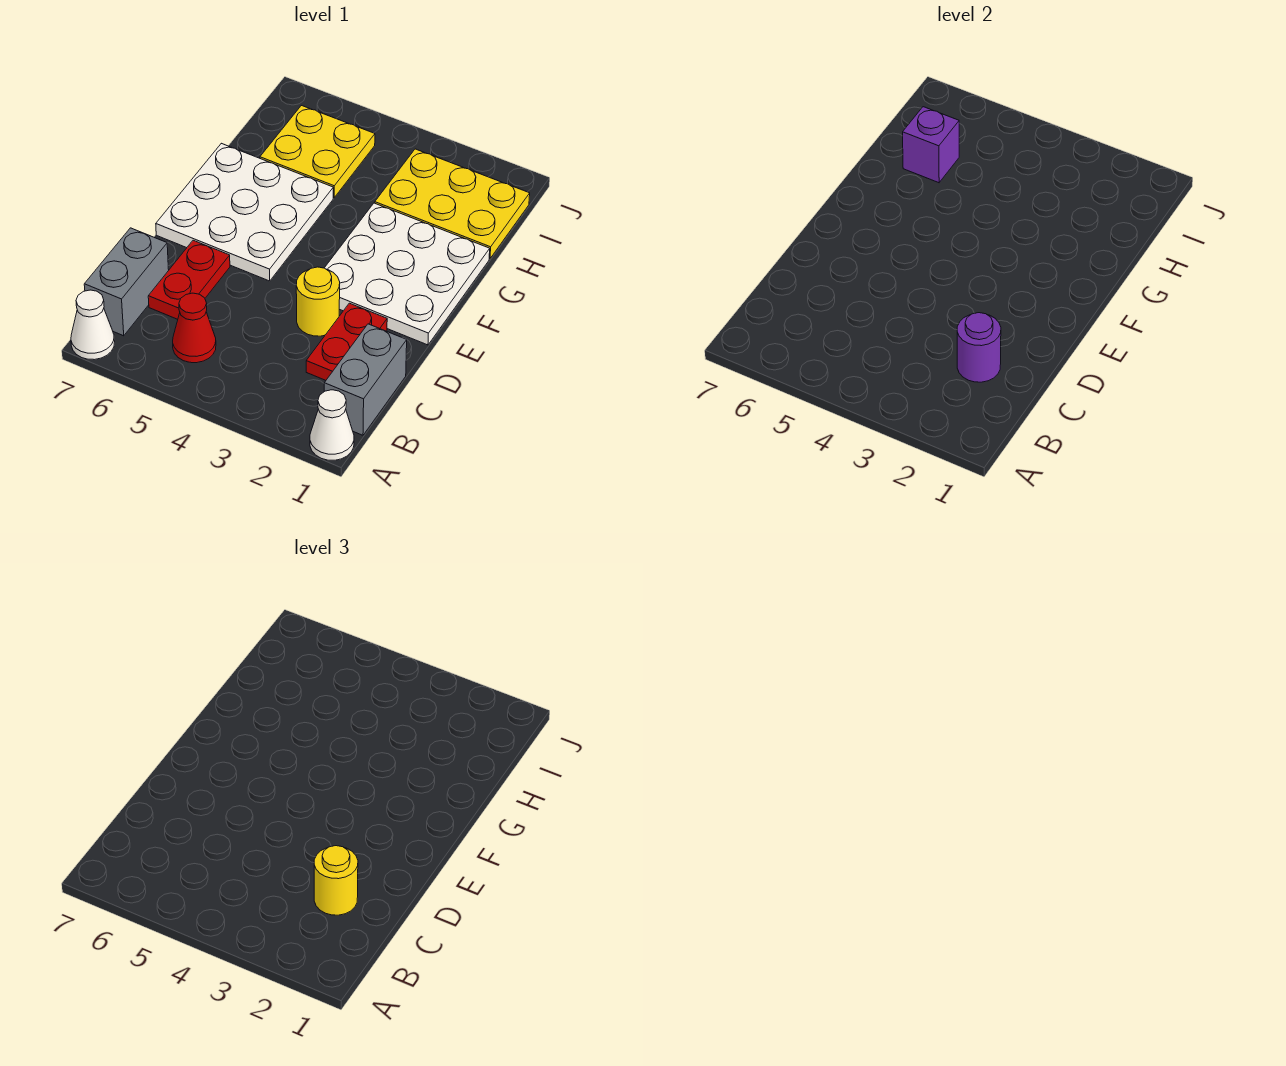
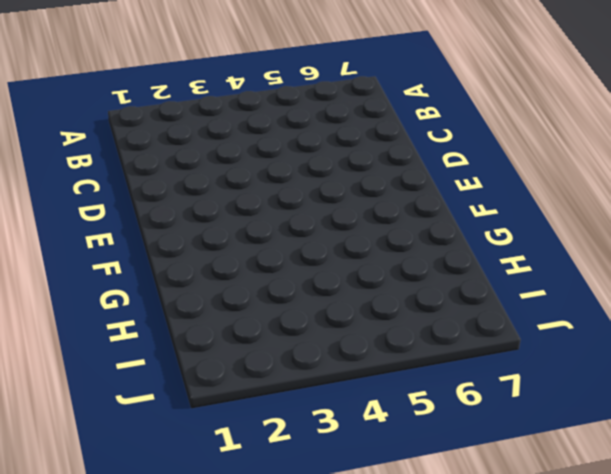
none -> white cone A1 level 1
none -> white cone A7 level 1
none -> grey brick B1:C1 level 1

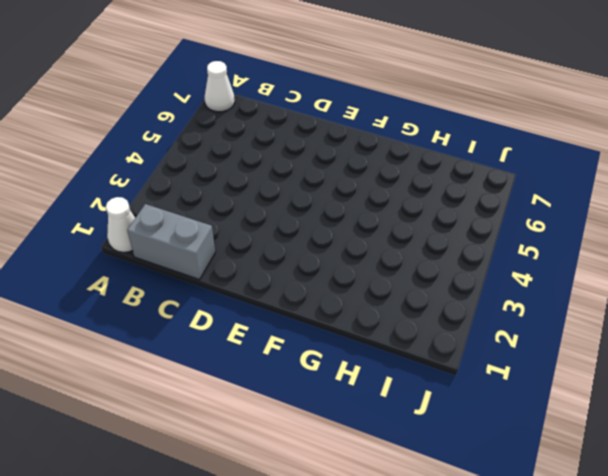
none -> red cone B5 level 1
none -> grey brick B7:C7 level 1
none -> red plate C2:D2 level 1

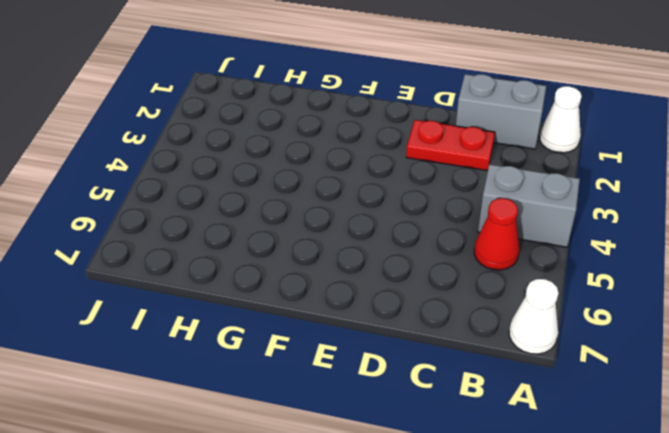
grey brick A4:B4 level 1 -> grey brick B7:C7 level 1
none -> red plate C6:D6 level 1
none -> yellow round brick D3 level 1
none -> white plate E1:G3 level 1

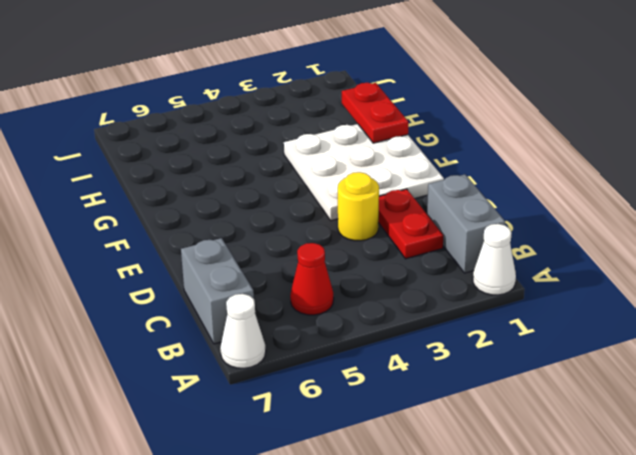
red plate G1:H1 level 2 -> red plate C6:D6 level 1
none -> white plate E5:G7 level 1
none -> yellow plate H1:I3 level 1
none -> yellow plate H5:I6 level 1

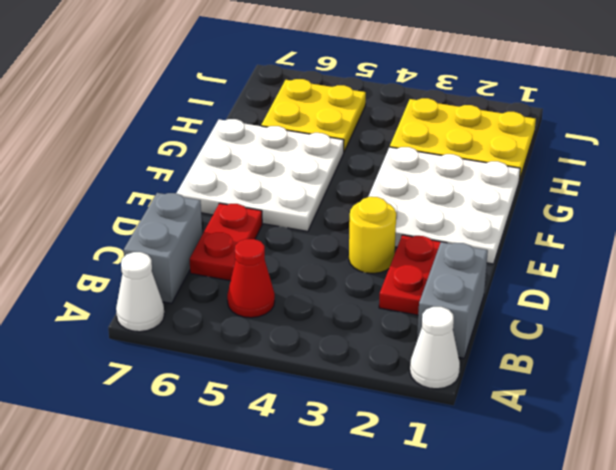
none -> purple round brick C2 level 2
none -> purple brick H6 level 2
none -> yellow round brick C2 level 3

